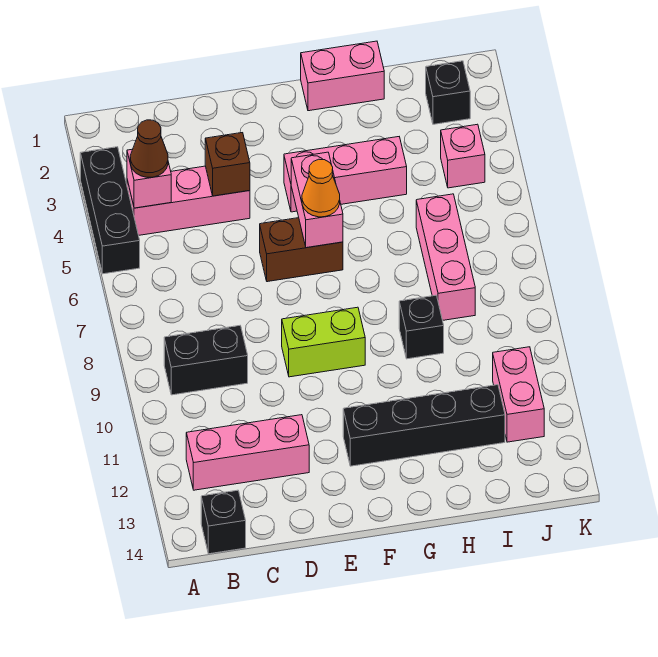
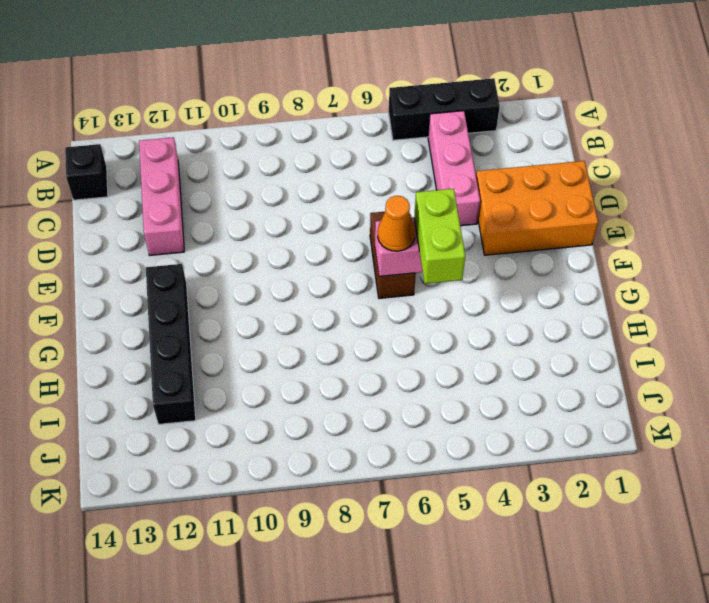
orange brick D1:E3 level 1 -> none
lime brick F5:G5 level 3 -> lime brick E9:F9 level 1
none -> black brick B9:C9 level 1
none -> pink brick F4:H4 level 1
none -> pink brick G1:H1 level 1

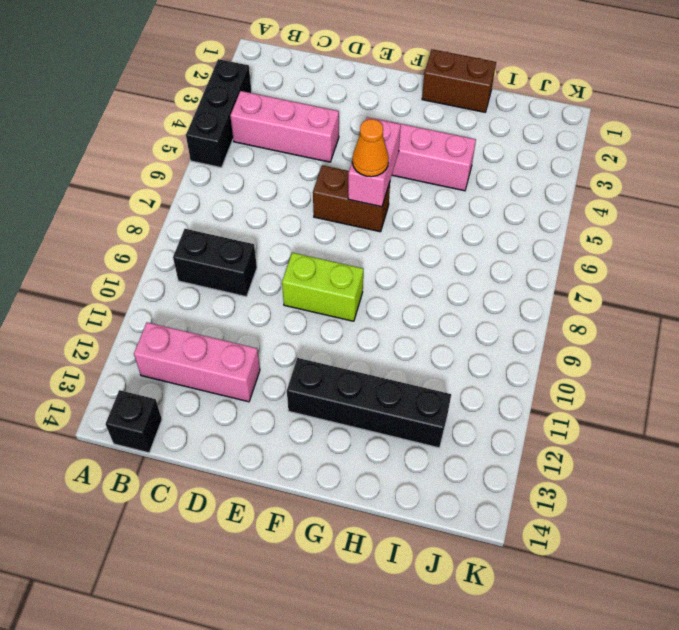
brown brick G1:H1 level 1 -> pink brick G1:H1 level 1
none -> black brick H9 level 1
none -> pink brick I6:I8 level 1
none -> black brick J2 level 1

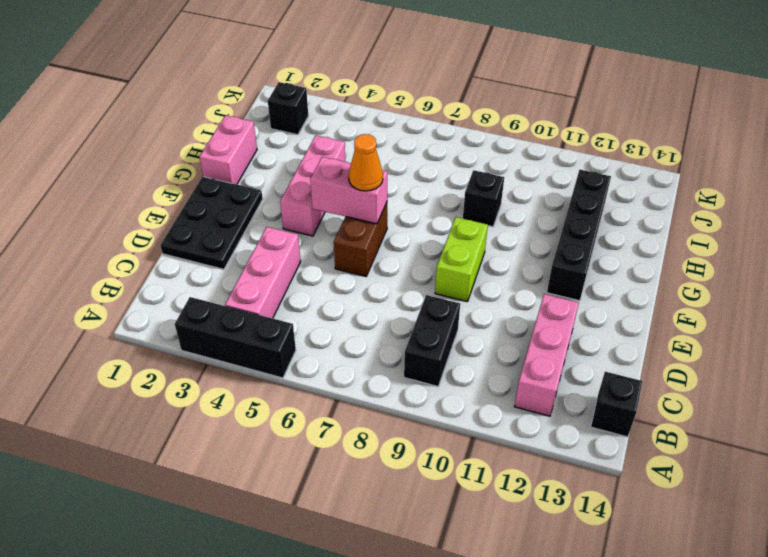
black plate D1:F2 level 1 -> none
none -> pink brick I6:I8 level 1
none -> pink brick J4 level 1
none -> pink brick J11:J12 level 1

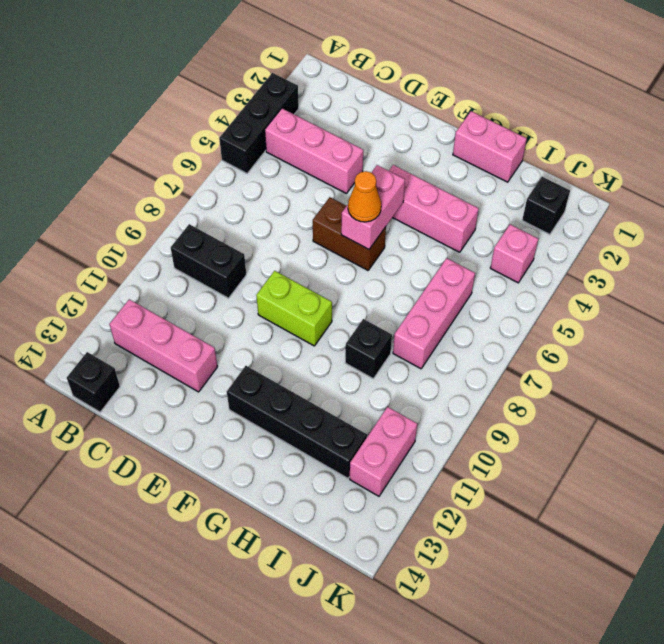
none -> pink brick B4 level 2
none -> brown brick D4 level 2
none -> brown cone B4 level 3

